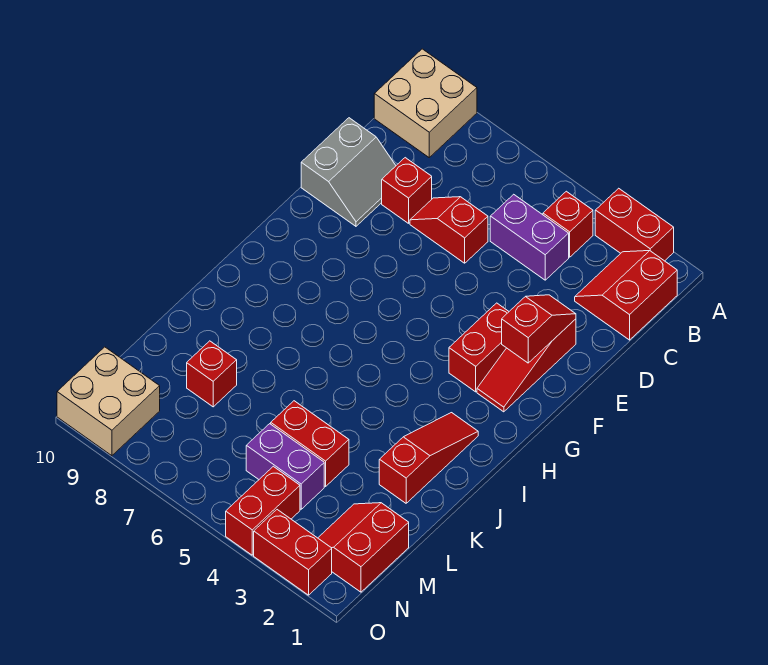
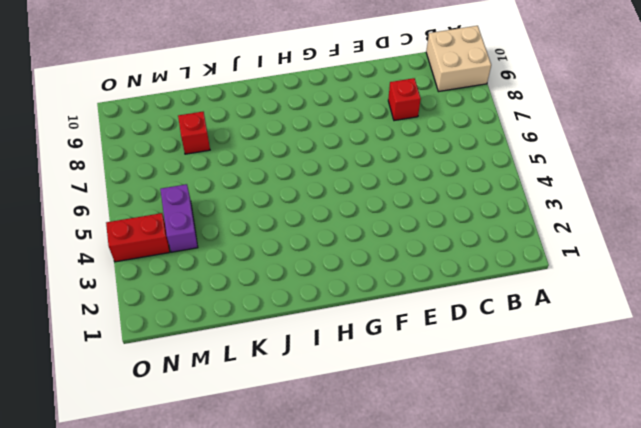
none -> red brick A2:A3 level 1
none -> red slope B1:C2 level 1 top 1
none -> red brick B4 level 1

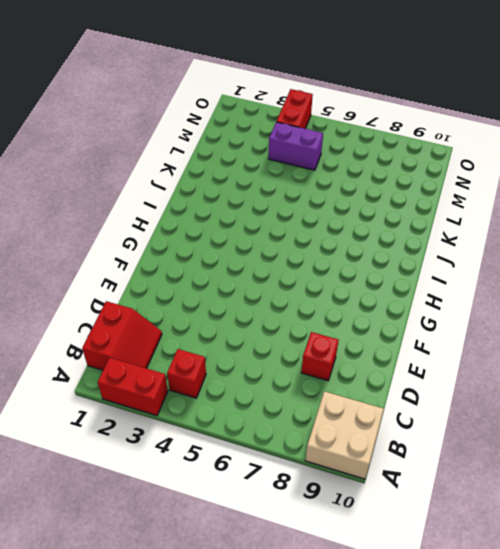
none -> purple brick C4:C5 level 1
none -> red slope D6:D7 level 1 top 6
none -> grey slope D9:E10 level 1 top 10

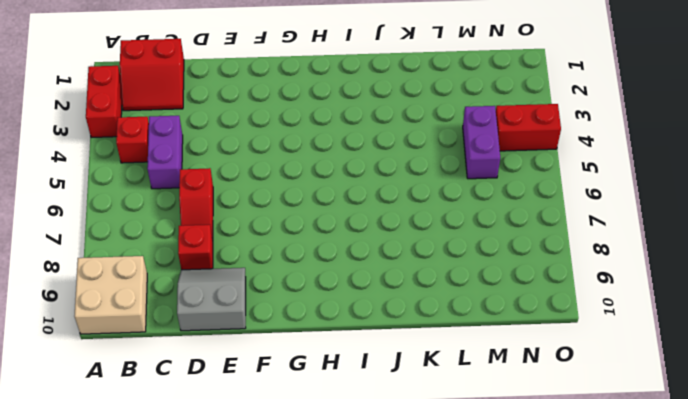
none -> red slope E2:G2 level 1 top E
none -> red brick F3:G3 level 1
none -> red slope I2:K2 level 1 top K

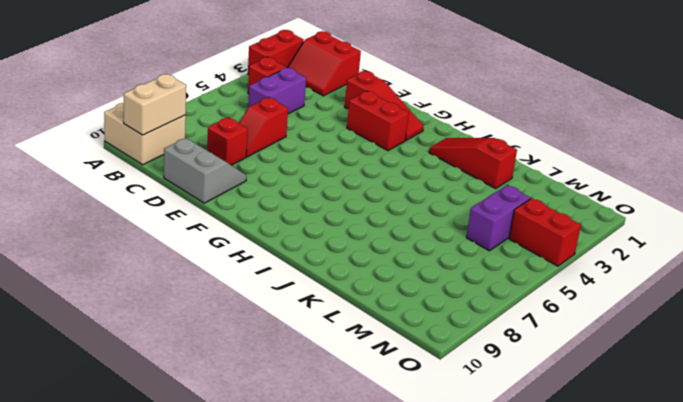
tan brick B9:B10 level 2 -> none
none -> red brick L4:L5 level 1
none -> red brick L8 level 1
none -> red slope M1:N2 level 1 top 1

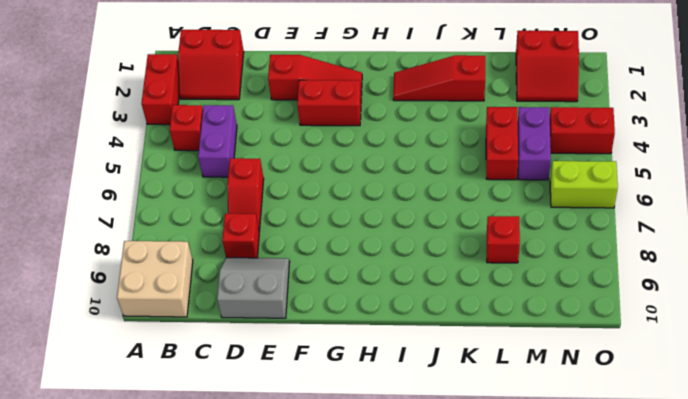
lime brick N6:O6 level 1 -> none
none -> tan brick N9:O10 level 1
none -> red brick O2:O3 level 1
none -> red slope E2:F2 level 2 top F

